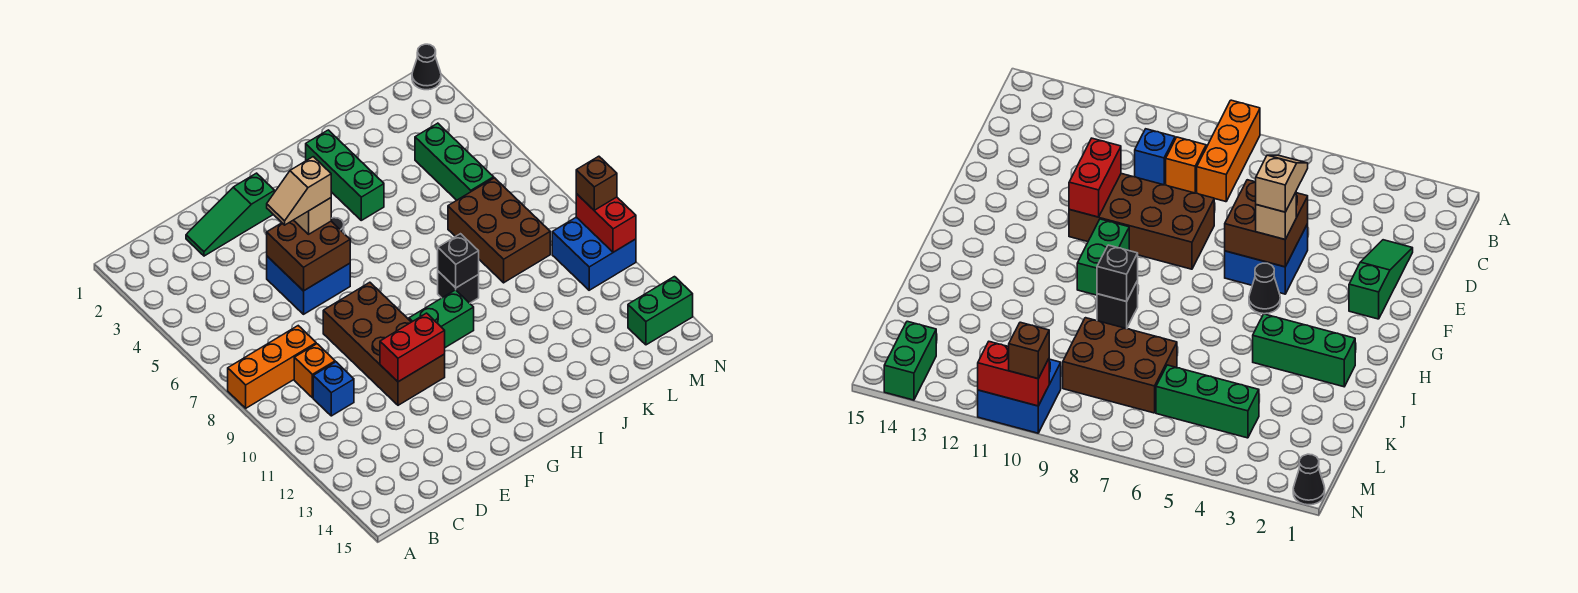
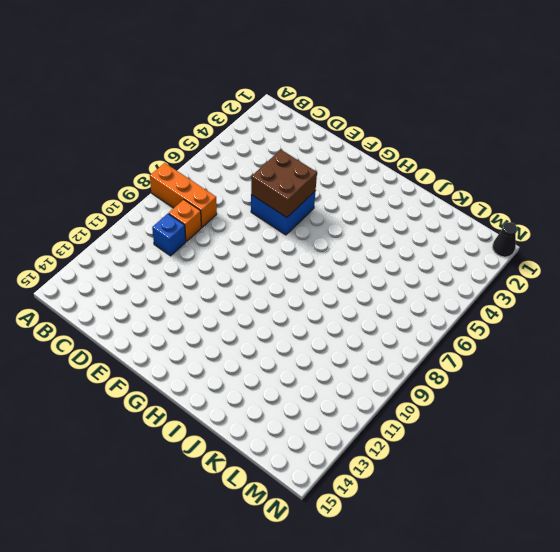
none -> green slope D2:F2 level 1 top F
none -> brown brick E8:F11 level 1
none -> black cone G5 level 1

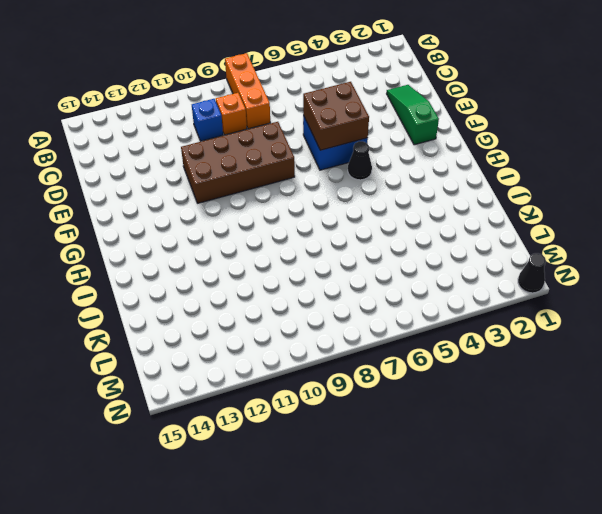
none -> green brick G10:H10 level 1
none -> green brick I2:I4 level 1
none -> black brick I9 level 1

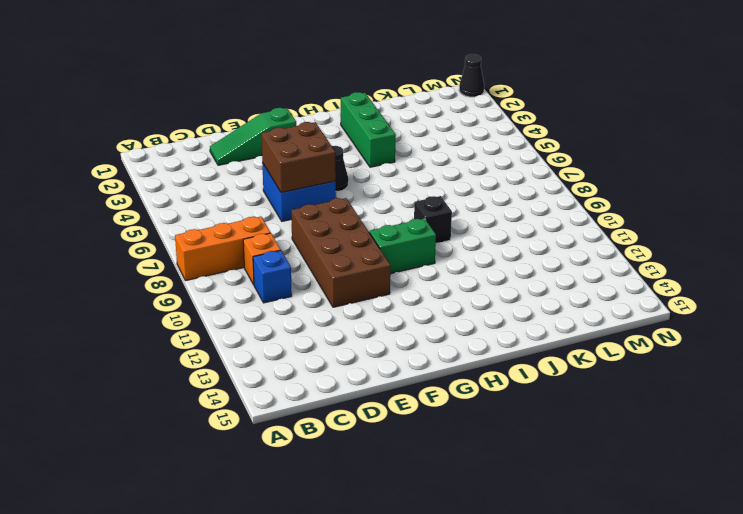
none -> brown brick K7:L9 level 1
none -> green brick L4:L6 level 1
none -> blue brick M10:N11 level 1

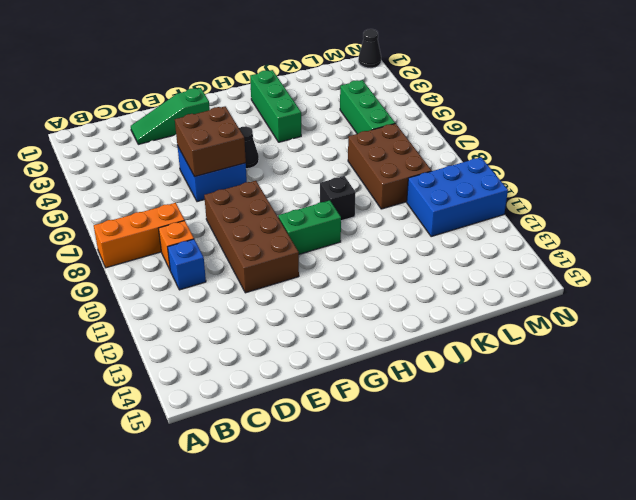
blue brick L10:N11 level 1 -> blue brick M10:N11 level 1
none -> green brick M14:N14 level 1
none -> red brick E11:F11 level 2
none -> black brick I9 level 2

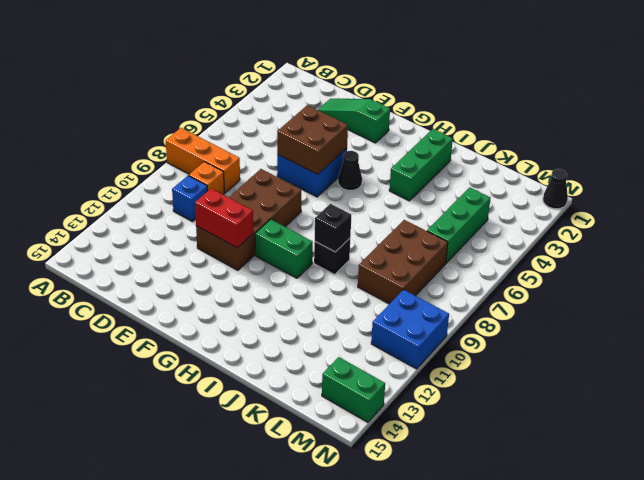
none -> red brick N10:N11 level 2
none -> tan brick F5 level 3
none -> brown brick N10 level 3

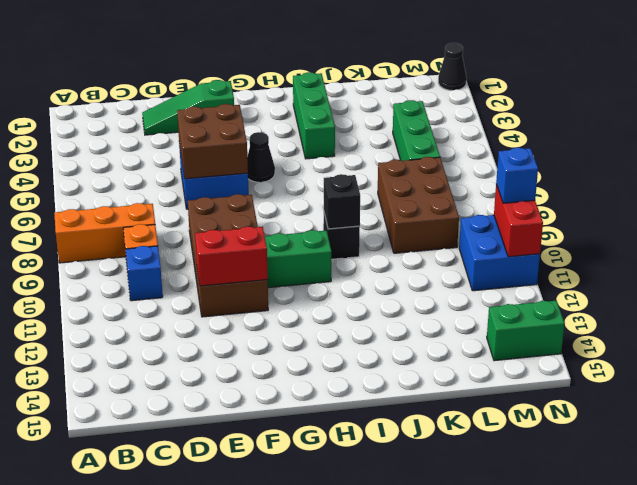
blue brick N10 level 3 -> brown brick N10 level 3
none -> tan brick F5 level 3
none -> tan slope E5:F5 level 4 top F

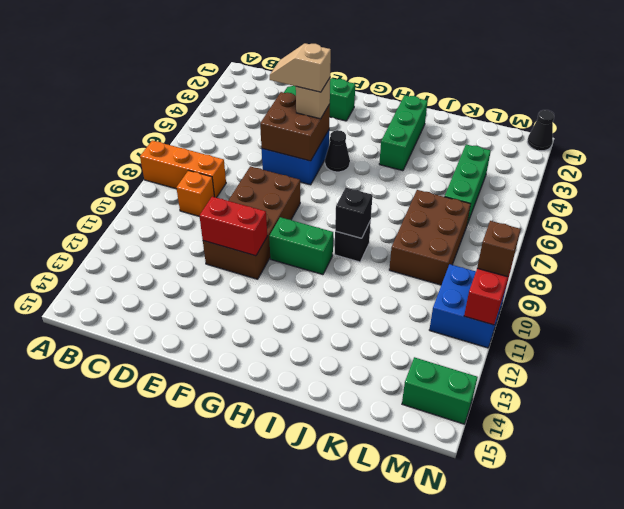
none -> blue brick C10 level 1

